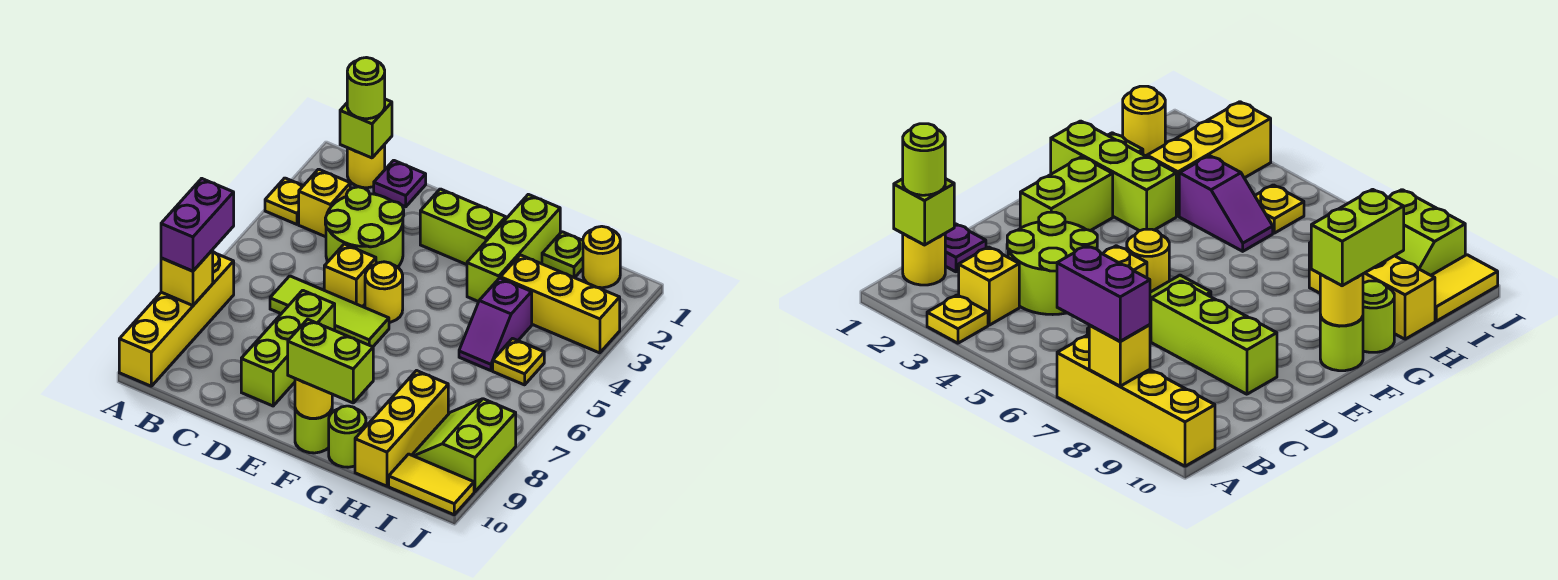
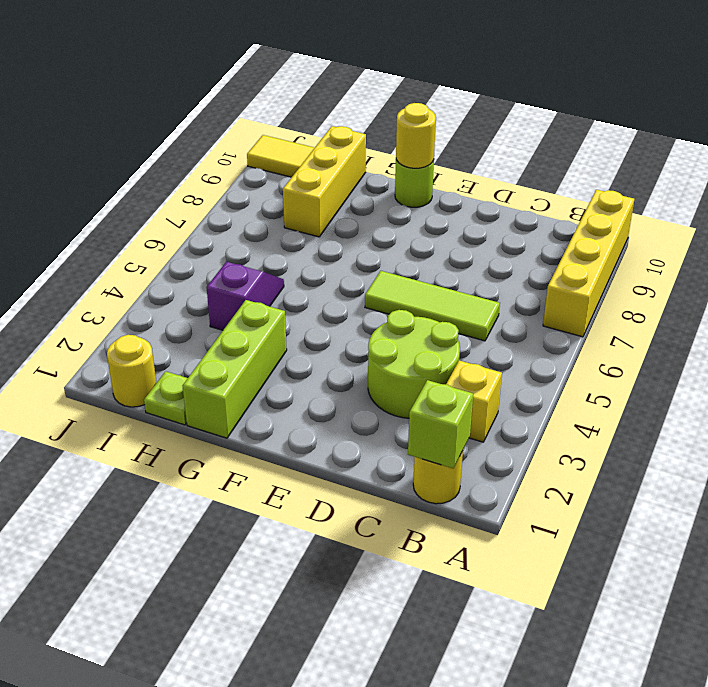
none -> yellow plate A3 level 1
none -> purple plate C1 level 1
none -> yellow brick D5 level 1

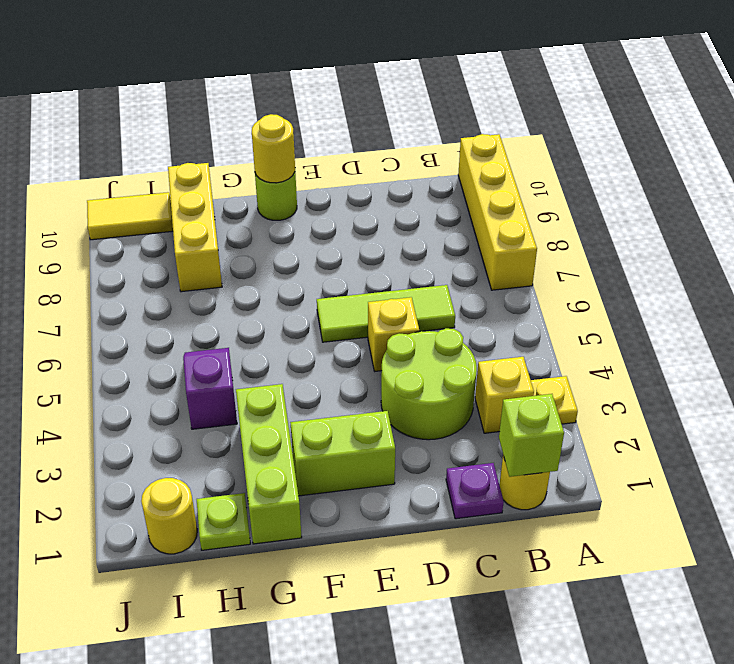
none -> lime brick D7:D9 level 1
none -> yellow round brick E5 level 1
none -> lime round brick G10 level 1

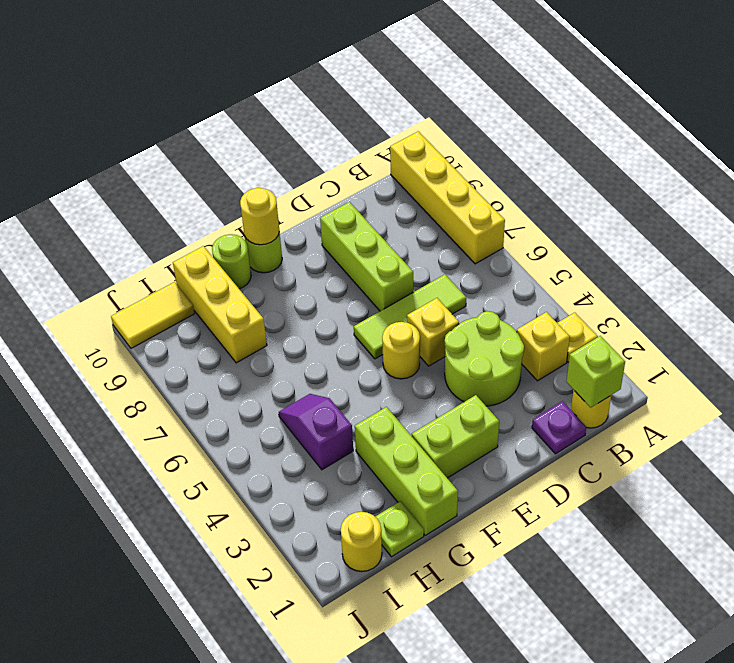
none -> yellow brick H3:J3 level 1
none -> yellow plate I5 level 1
none -> lime slope I8:J9 level 1 top J

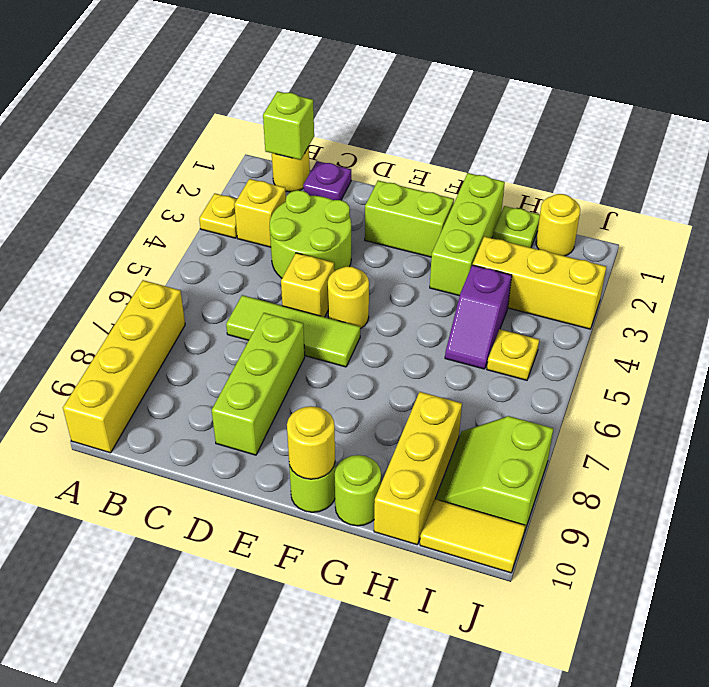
none -> yellow brick A8 level 2
none -> purple brick A7:A8 level 3
none -> lime round brick B1 level 3

